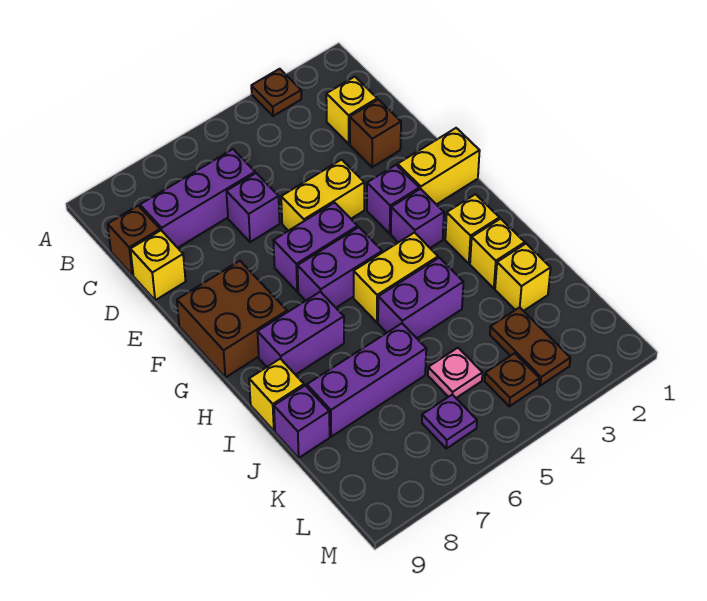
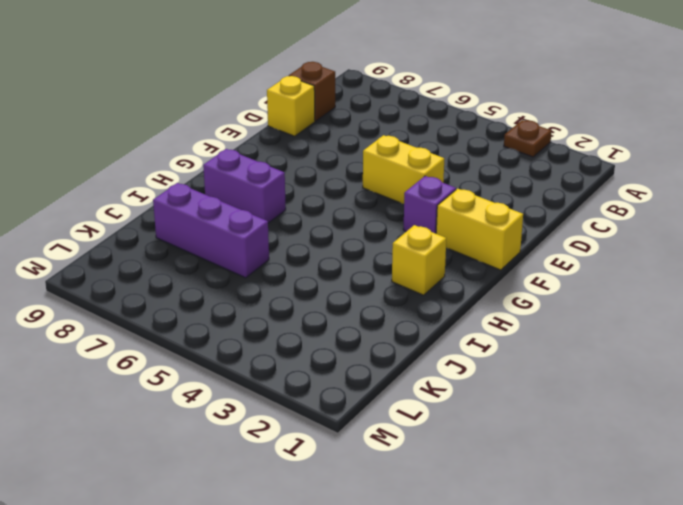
none -> yellow brick C2 level 1
none -> purple brick C6:C8 level 1
none -> brown brick D2 level 1

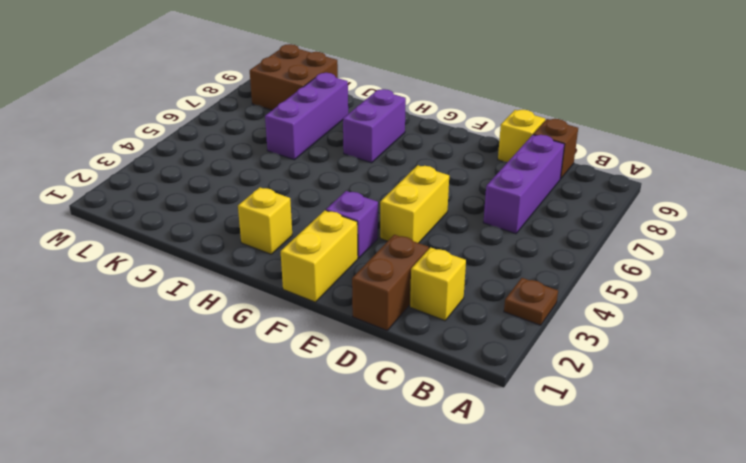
brown brick D1:D2 level 1 -> brown brick D2 level 1
brown brick K8:L9 level 1 -> brown brick F8:G9 level 1
none -> purple brick D6 level 1
none -> purple brick F5:F6 level 1
none -> purple brick G3 level 1

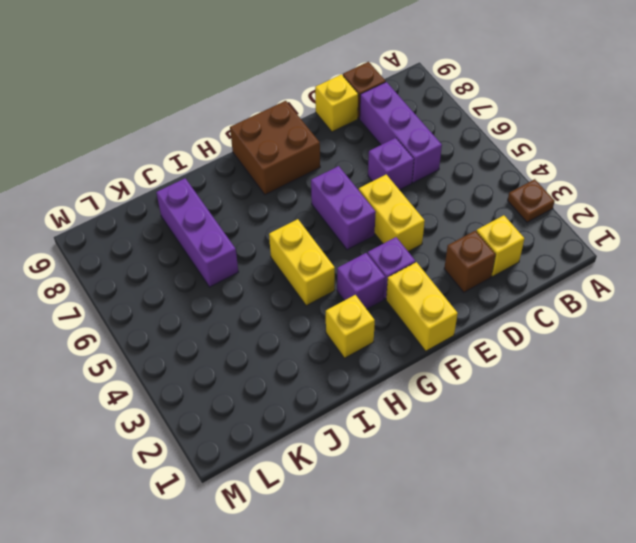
none -> purple brick G5:G6 level 1
none -> purple brick H7:H8 level 1
none -> yellow brick I2 level 1

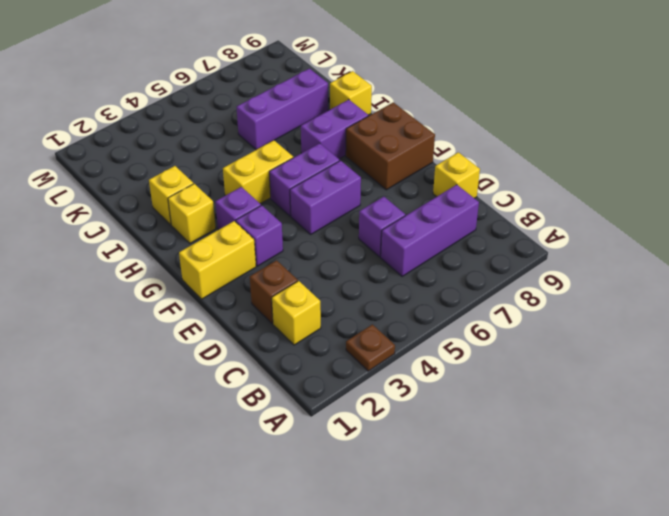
none -> brown brick C9 level 1
none -> yellow brick E4:E5 level 1
none -> purple brick I4:I5 level 1

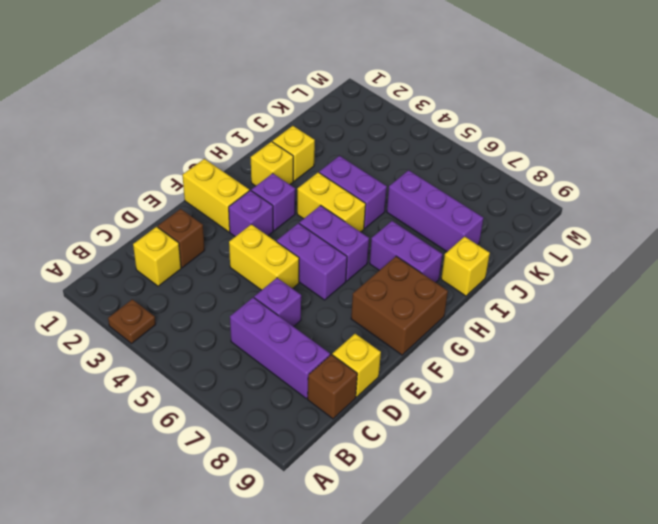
none -> yellow brick J2 level 1
none -> purple brick J9 level 1
none -> brown plate K3:L3 level 1

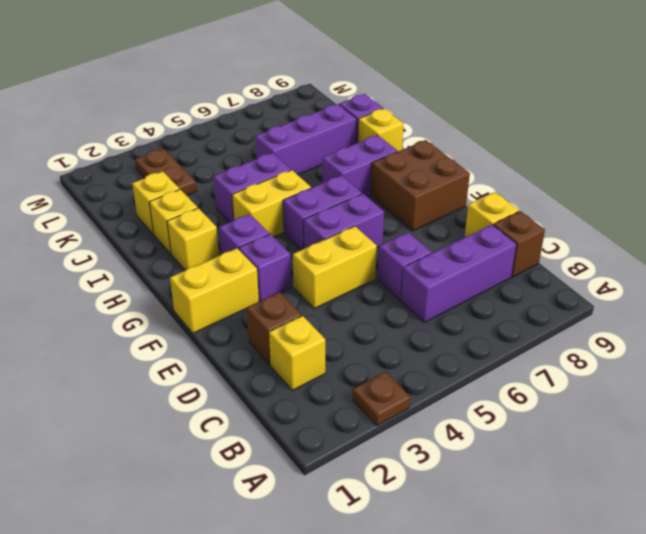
none -> pink plate K5 level 1
none -> brown plate L4 level 1
none -> purple plate L6 level 1

